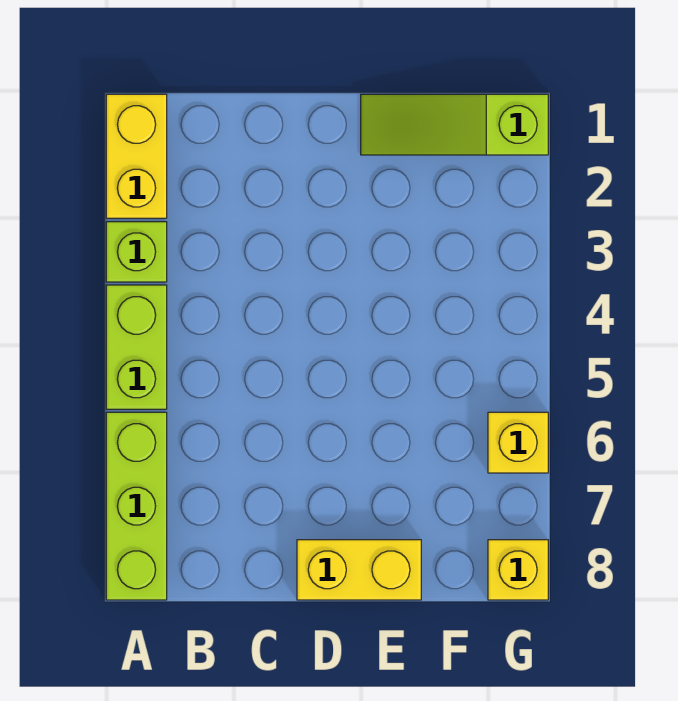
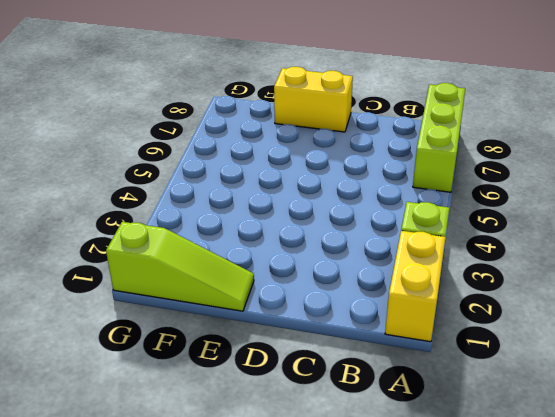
none -> lime brick A4:A5 level 1
none -> yellow brick G6 level 1

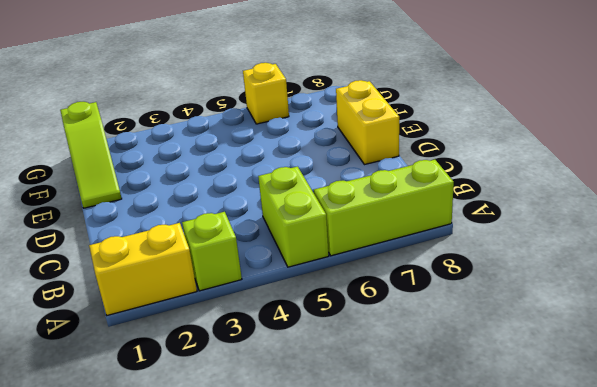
lime brick A5:B5 level 1 -> lime brick A4:A5 level 1
none -> yellow brick G8 level 1

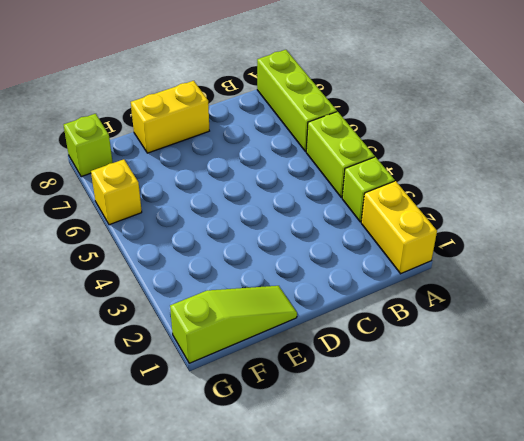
lime brick G8 level 1 -> yellow brick G8 level 1

